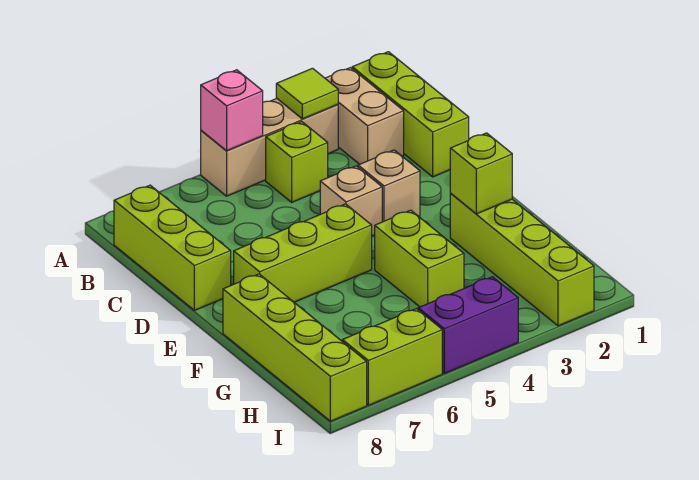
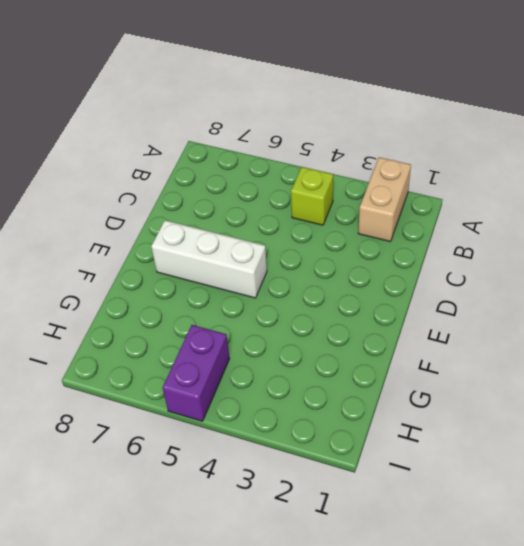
white brick E5:E7 level 1 -> lime brick E5:E7 level 1
purple brick H5:I5 level 1 -> purple brick I4:I5 level 1
none -> lime brick A1:C1 level 1
none -> tan brick A3:A5 level 1
none -> lime brick B8:D8 level 1

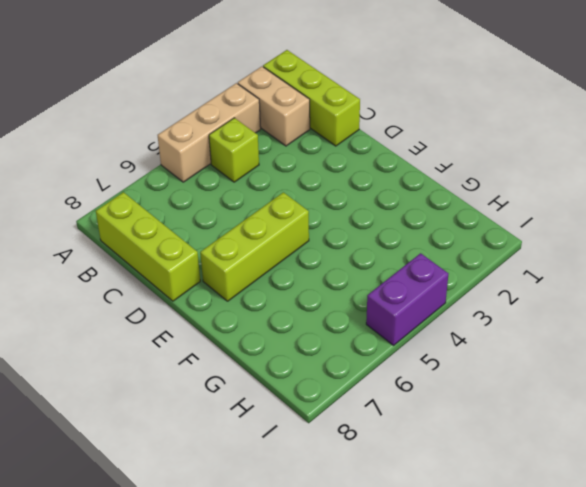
none -> tan brick D3 level 1
none -> tan brick D4 level 1
none -> lime brick F2:I2 level 1

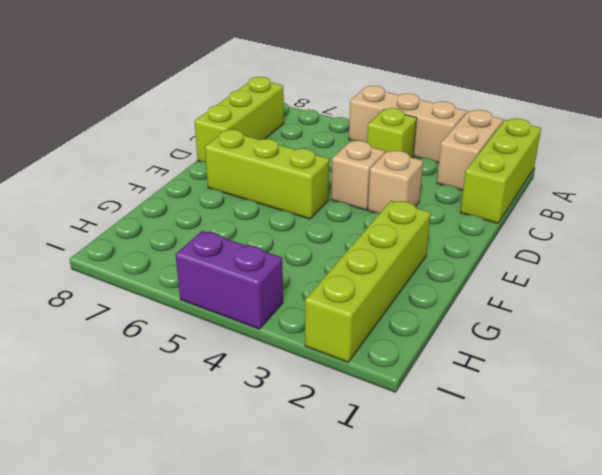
none -> lime brick F4:G4 level 1
none -> lime brick F8:I8 level 1
none -> lime brick I6:I7 level 1

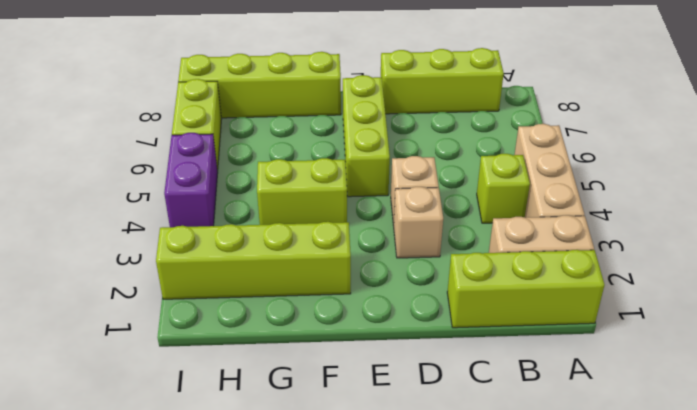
none -> lime tile A3 level 2
none -> pink brick A5 level 2
none -> lime brick F2 level 2

